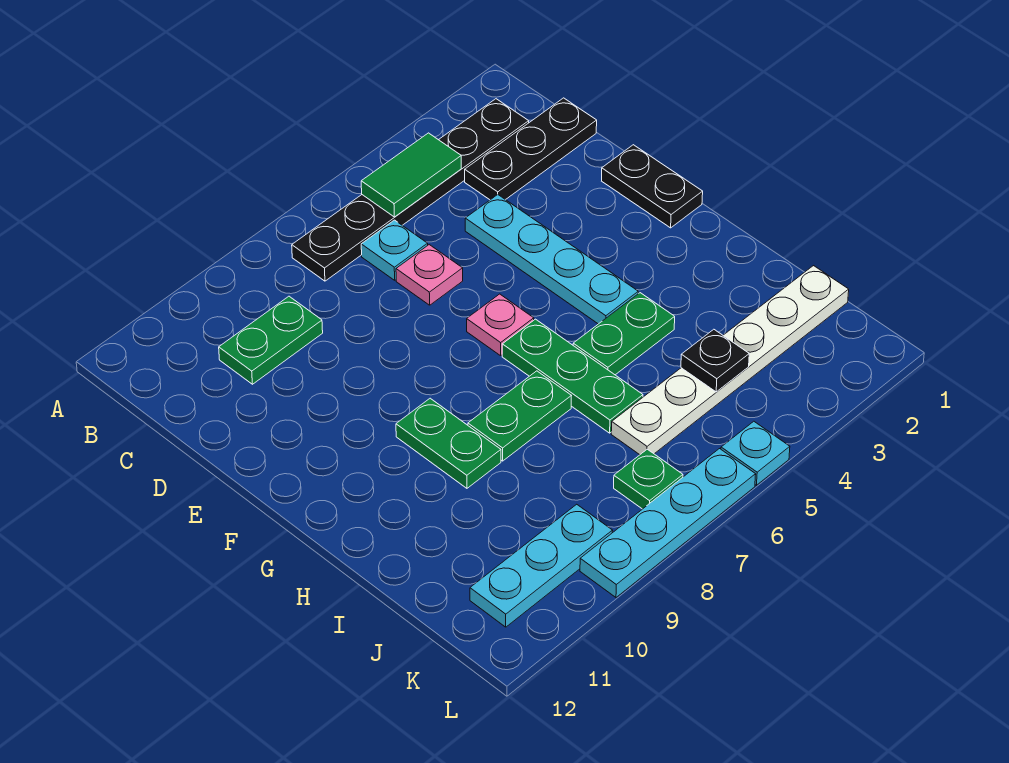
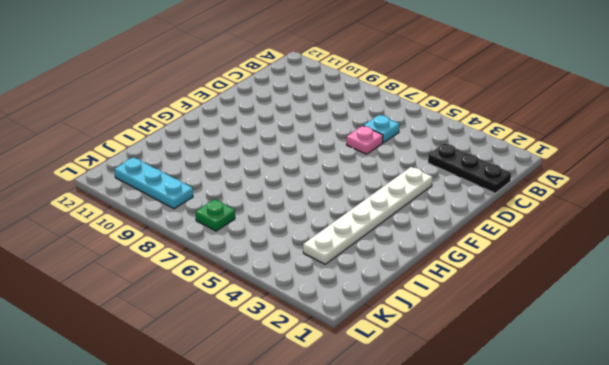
white plate E3:J3 level 1 -> white plate J1:J6 level 1
none -> black plate B2:B7 level 1
none -> green plate C9:C10 level 1
none -> cyan plate D4:G4 level 1

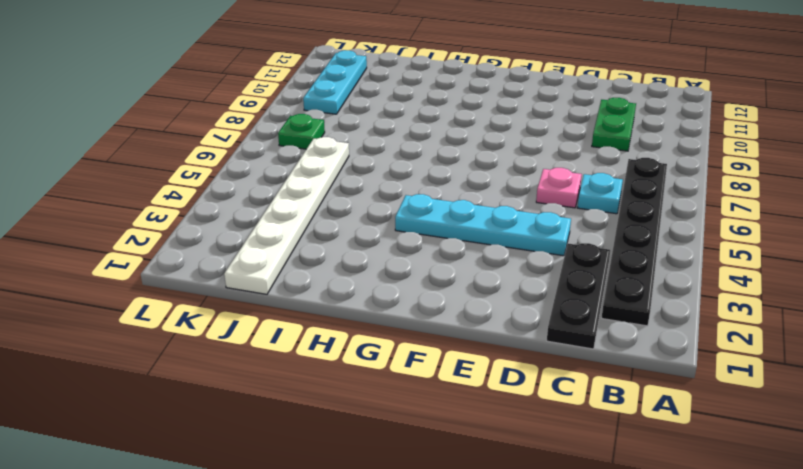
none -> black plate E1:F1 level 1
none -> pink plate F6 level 1
none -> green plate G6:I6 level 1

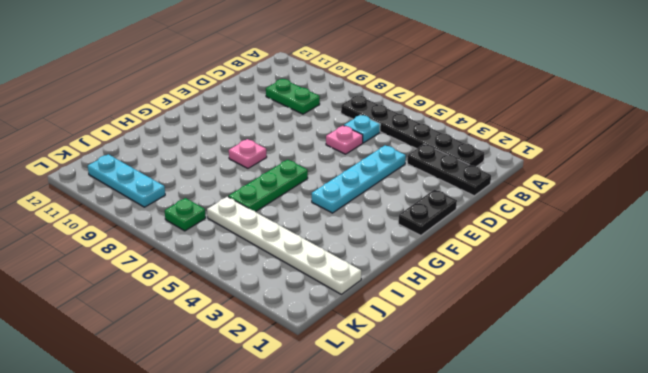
pink plate G8 level 1 -> pink plate F6 level 1
none -> green plate G9:H9 level 1
none -> green plate H4:H5 level 1
none -> green plate H7:H8 level 1

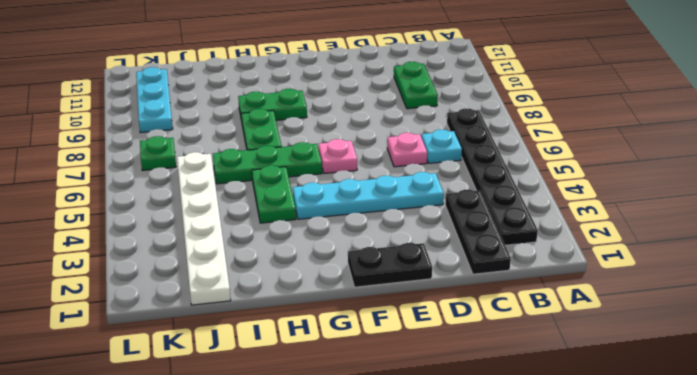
none -> cyan plate L5 level 1
none -> cyan plate L6:L9 level 1
none -> green tile B4:B5 level 2

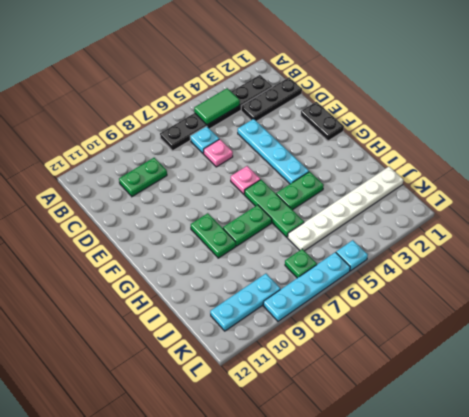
none -> black plate J4 level 2

